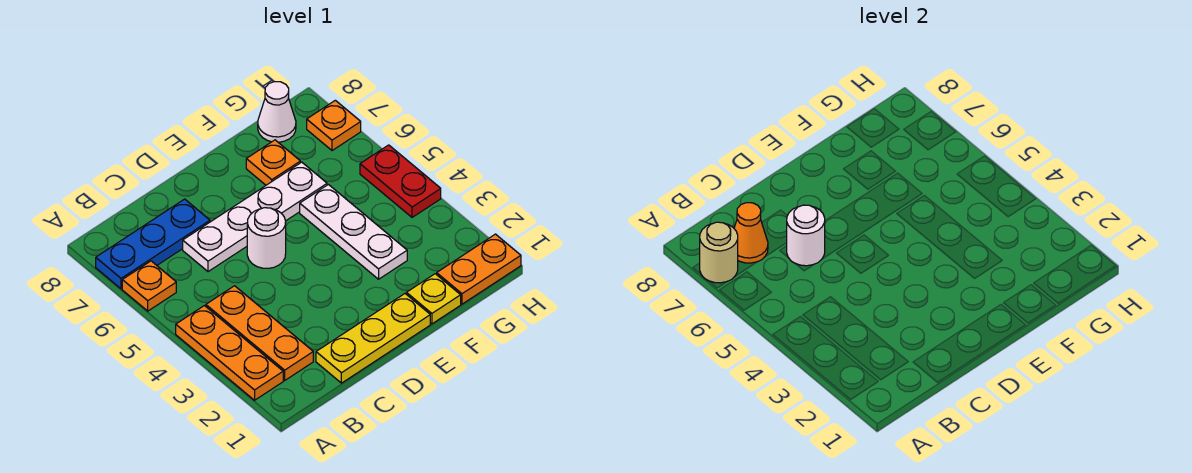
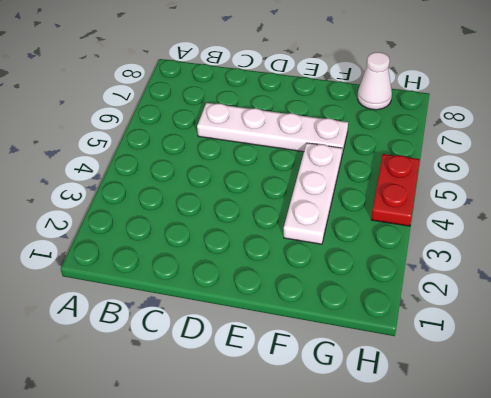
none -> orange plate A2:A4 level 1
none -> orange plate A6 level 1
none -> blue plate A7:C7 level 1

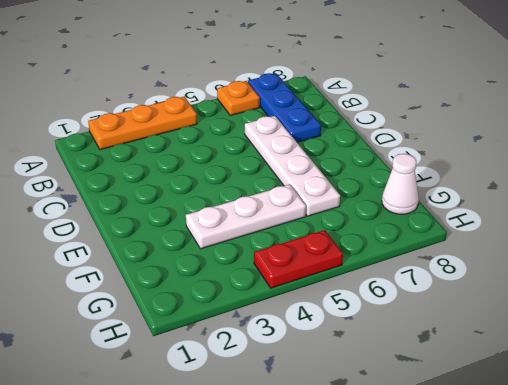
none -> orange plate B2:B4 level 1
none -> yellow plate C1:E1 level 1
none -> white round brick D5 level 1

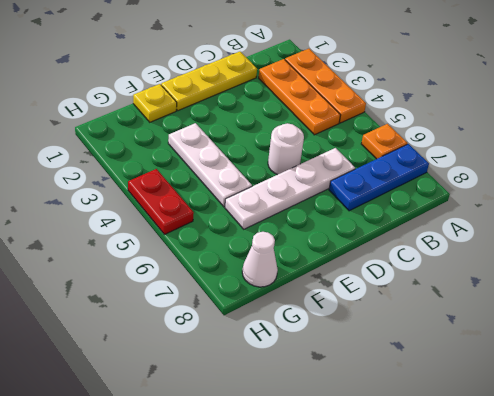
none -> orange plate F7 level 1
none -> orange plate G1:H1 level 1
none -> orange plate H7 level 1

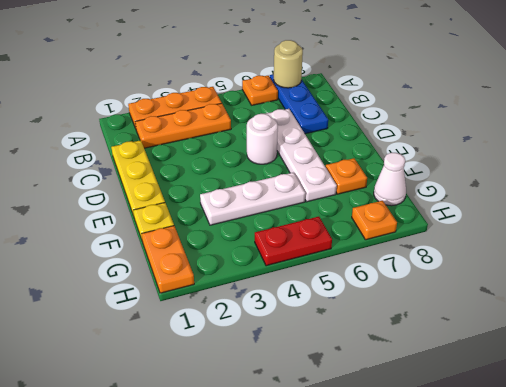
none -> orange cone B7 level 2
none -> white round brick C6 level 2

